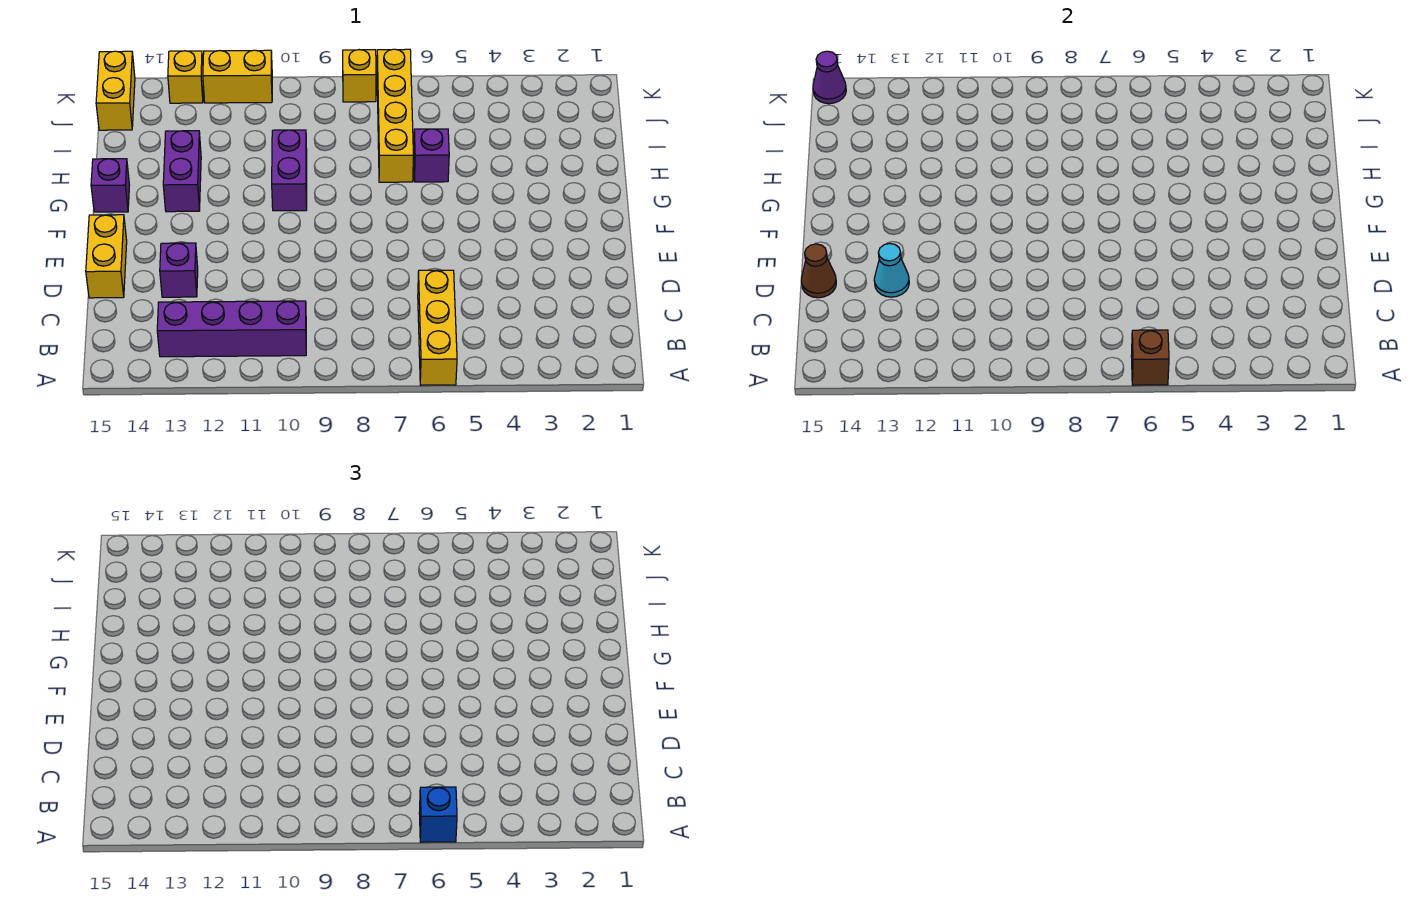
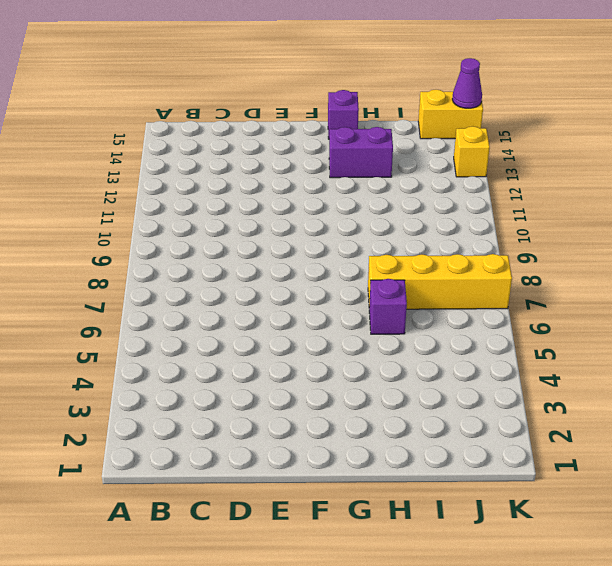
none -> yellow brick A6:C6 level 1
none -> purple brick B10:B13 level 1
none -> purple brick D13 level 1

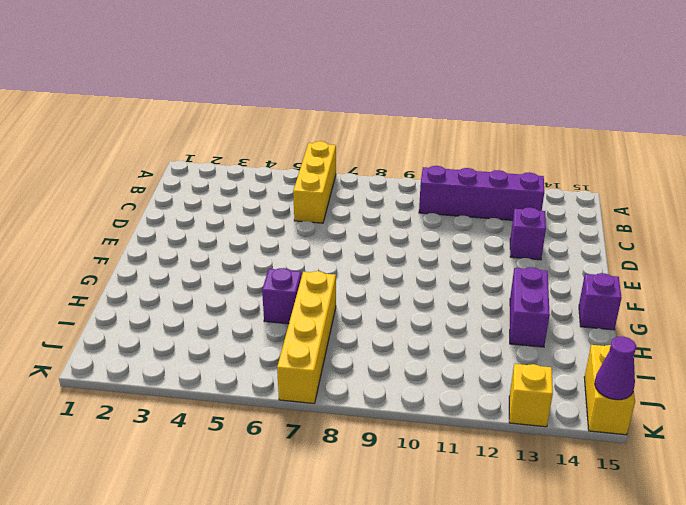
none -> yellow brick D15:E15 level 1
none -> purple brick G10:H10 level 1
none -> yellow brick K8 level 1

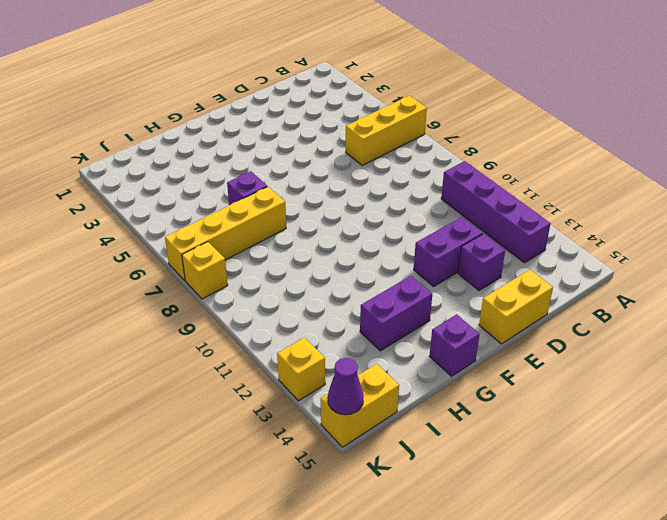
purple brick D12:E12 level 1 -> purple brick G10:H10 level 1
none -> yellow brick K11:K12 level 1
none -> brown brick A6 level 2
none -> cyan cone D13 level 2

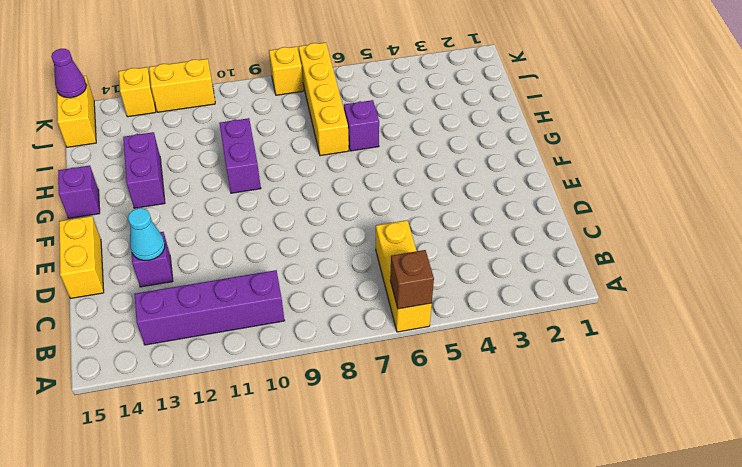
none -> brown cone D15 level 2
none -> blue brick A6 level 3

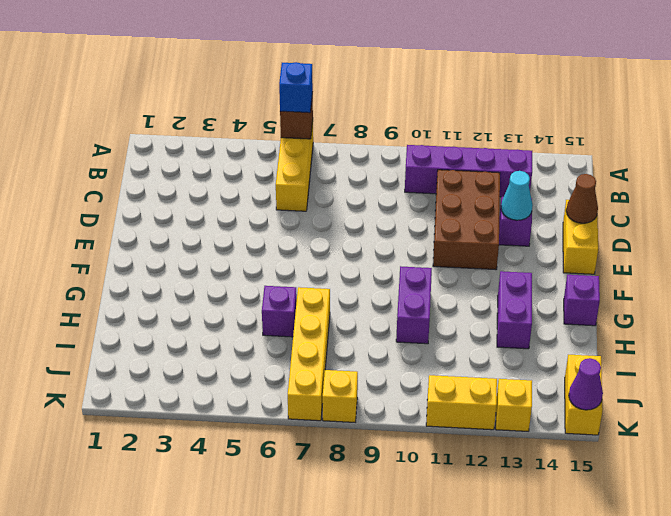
brown brick C11:E12 level 1 -> none

